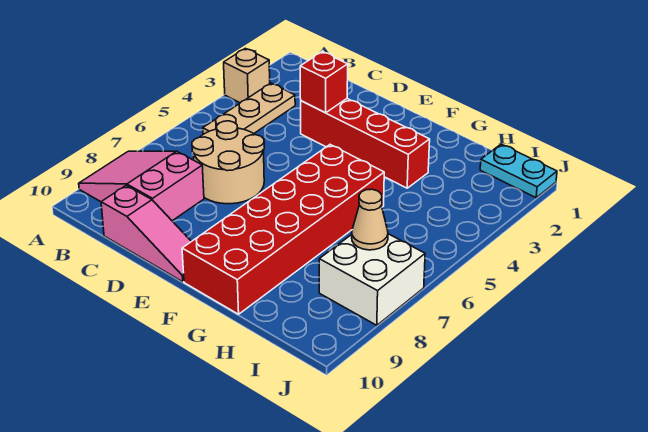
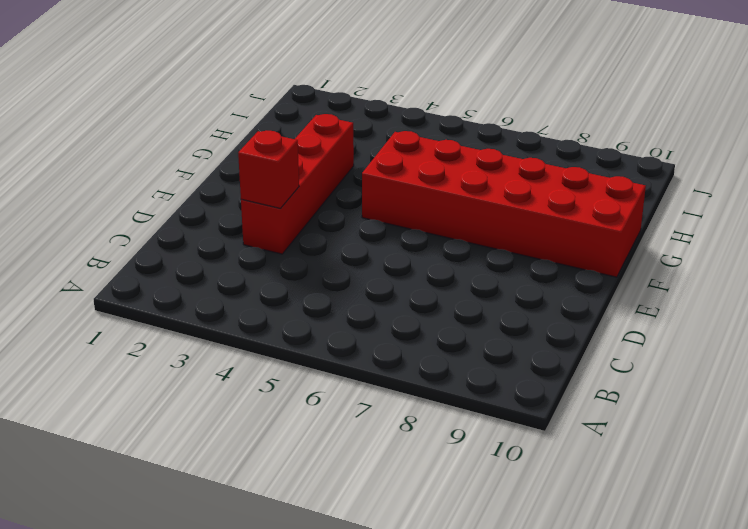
none -> tan brick A3 level 1
none -> pink slope A8:C9 level 1 top C

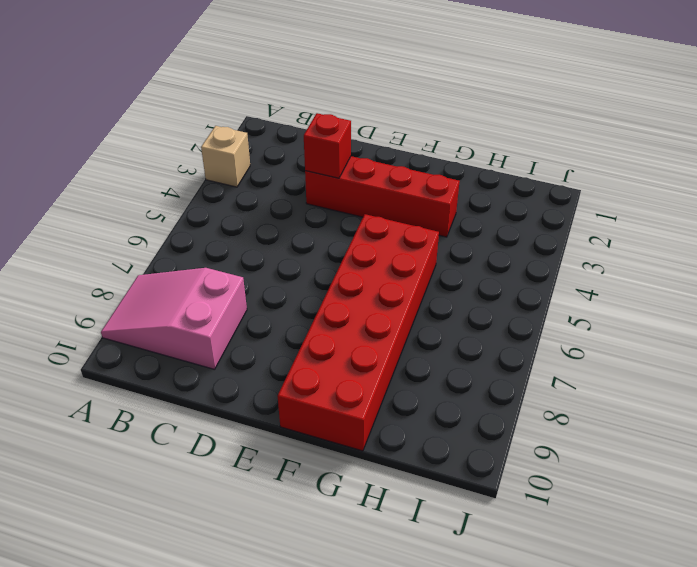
none -> tan plate B3:B5 level 1
none -> tan round brick C6:D7 level 1

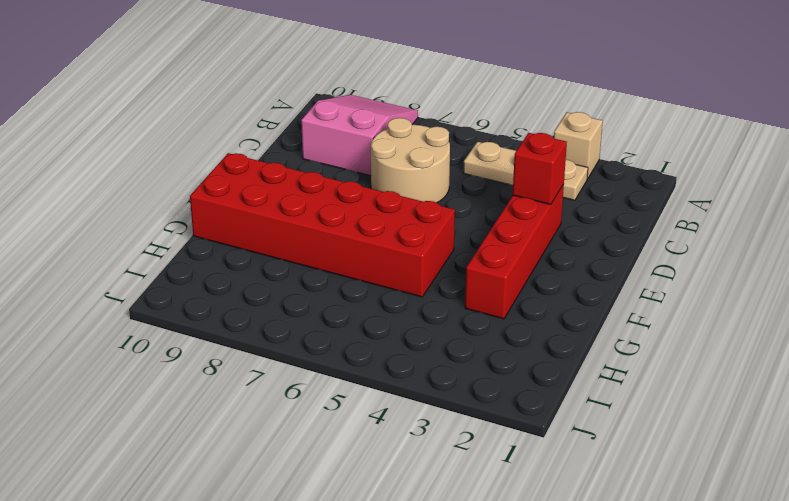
none -> pink slope C10:E10 level 1 top C
none -> cyan plate I1:J1 level 1

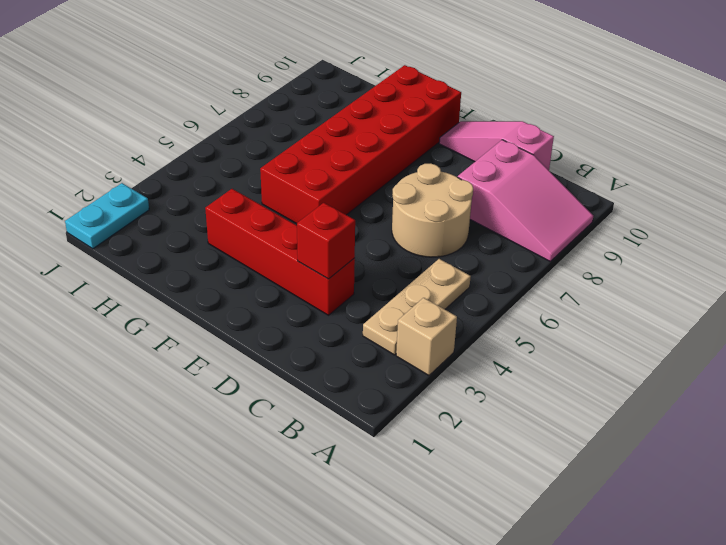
cyan plate J1:J2 level 1 -> cyan plate I1:J1 level 1
none -> white brick I7:J8 level 1
none -> tan cone I7 level 2

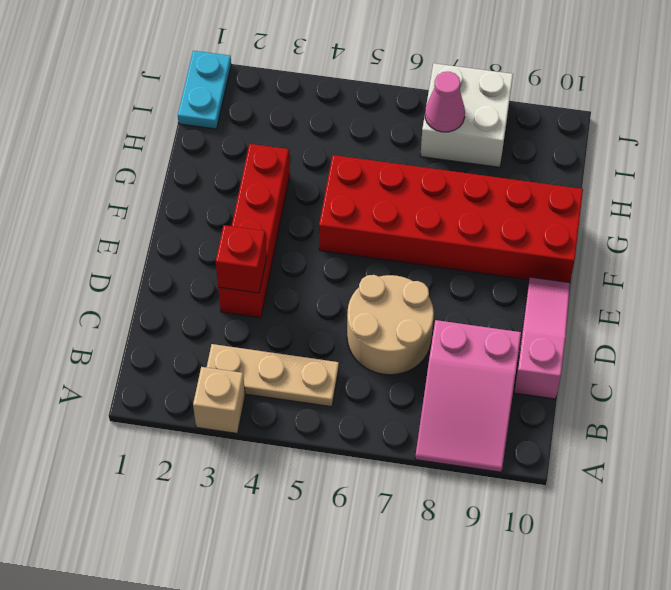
pink cone I7 level 2 -> tan cone I7 level 2

